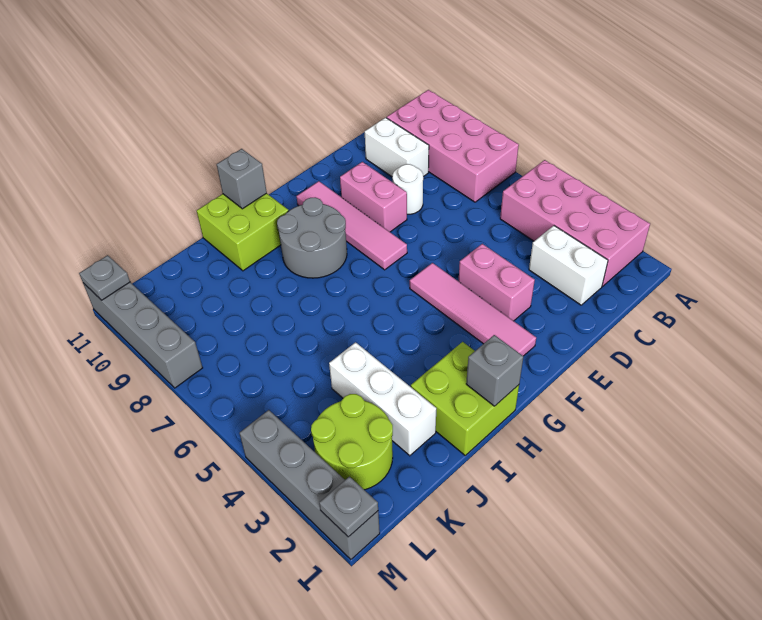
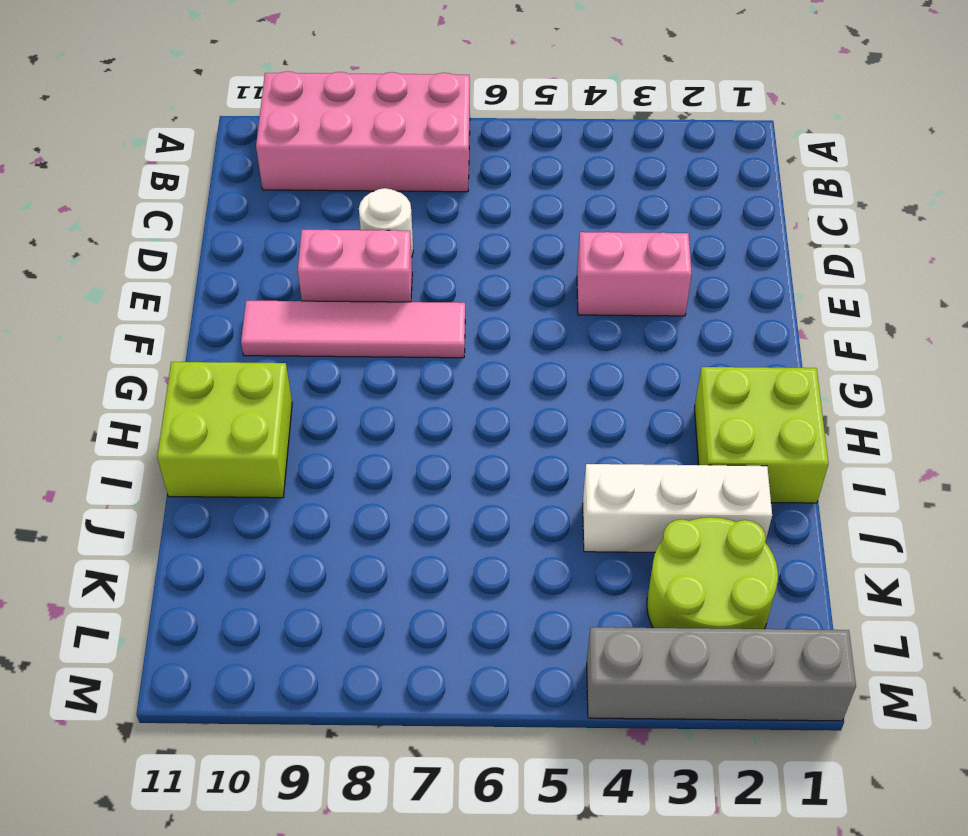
none -> pink brick A2:B5 level 1
none -> white brick C2:C3 level 1
none -> white brick C9:C10 level 1

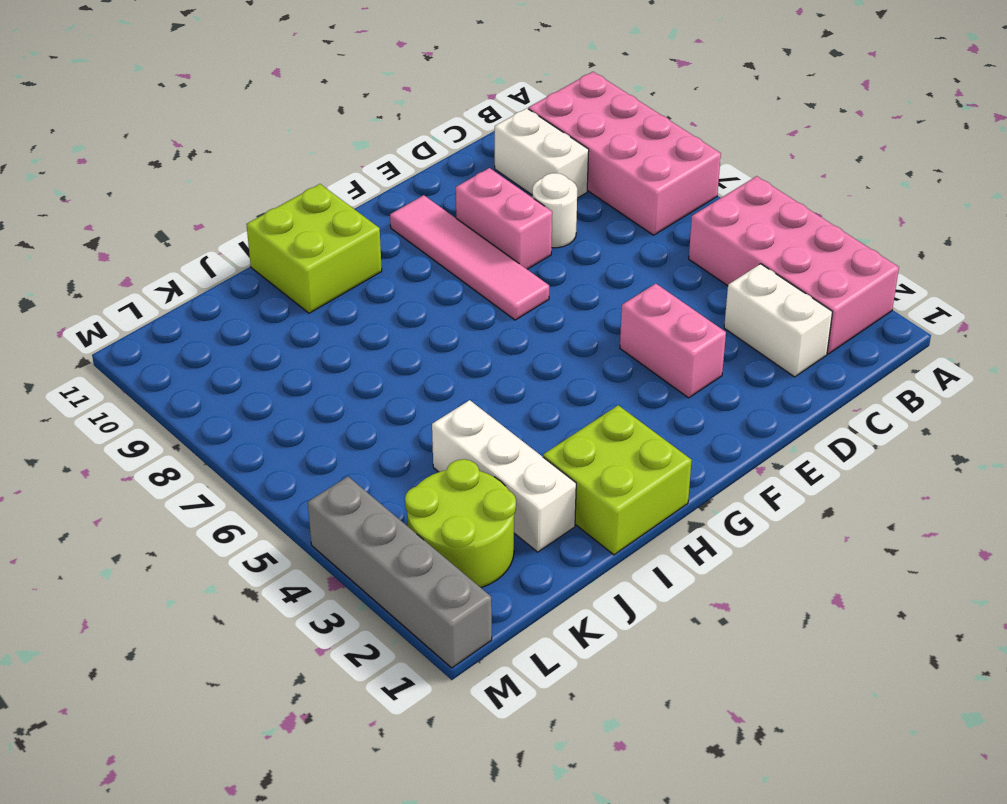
none -> pink tile F2:F5 level 1
none -> grey round brick G8:H9 level 1
none -> grey brick M8:M11 level 1

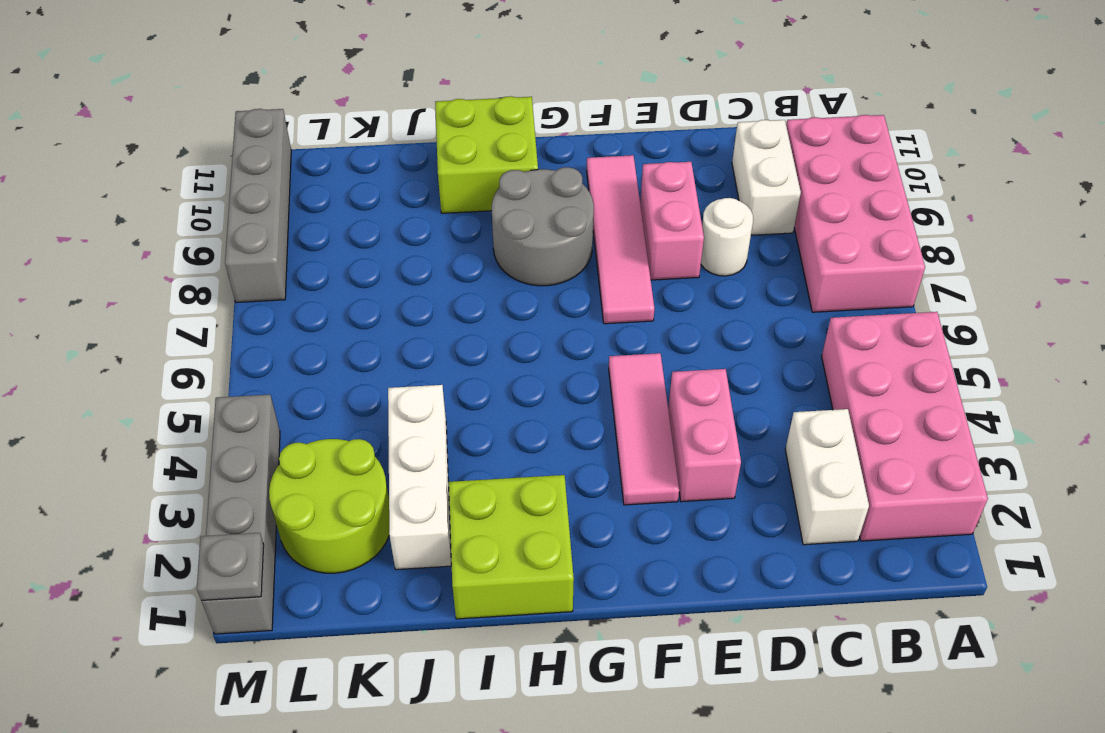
pink tile F3:F5 level 1 -> pink tile F2:F5 level 1
none -> grey brick H1 level 2
none -> grey brick H11 level 2
none -> grey plate M11 level 2

